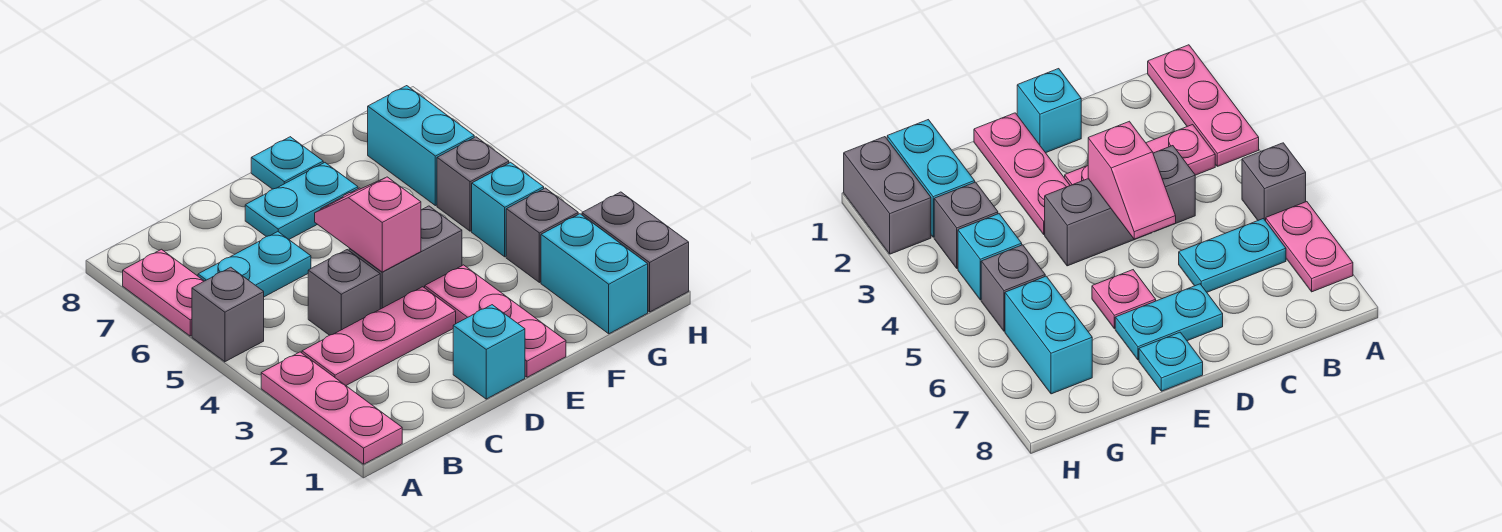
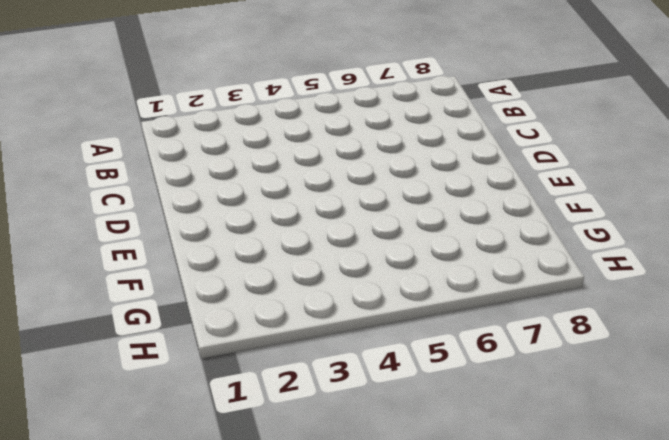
none -> pink plate A1:A3 level 1
none -> grey brick A5 level 1
none -> pink plate A6:A7 level 1

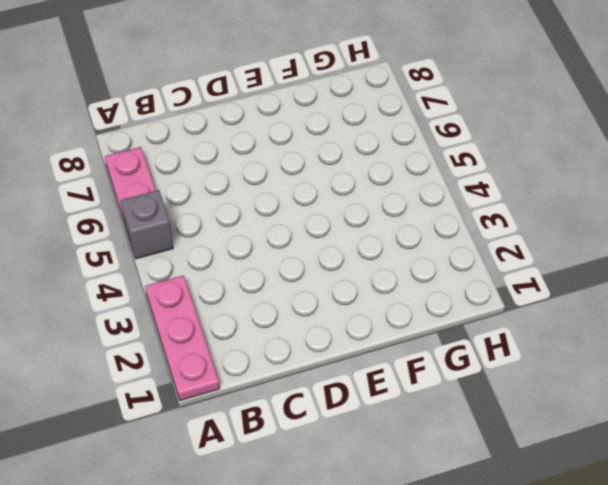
none -> pink plate B3:D3 level 1
none -> cyan plate B6:C6 level 1
none -> grey brick C4 level 1

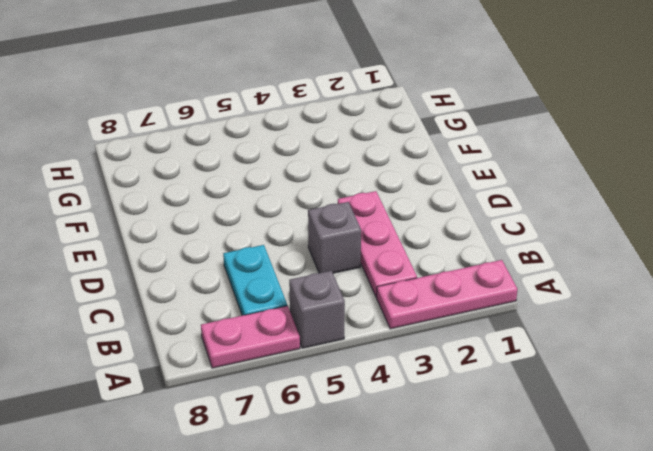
none -> cyan brick D1 level 1
none -> grey brick D4:E4 level 1
none -> cyan plate D7:E7 level 1

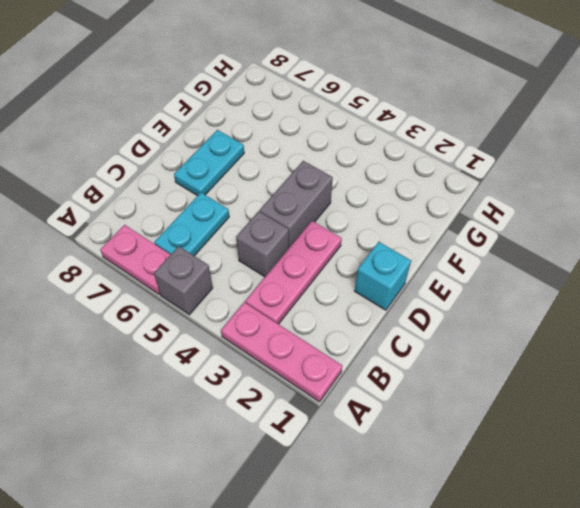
none -> pink plate E1:E3 level 1
none -> pink plate E6 level 1
none -> cyan plate E8 level 1

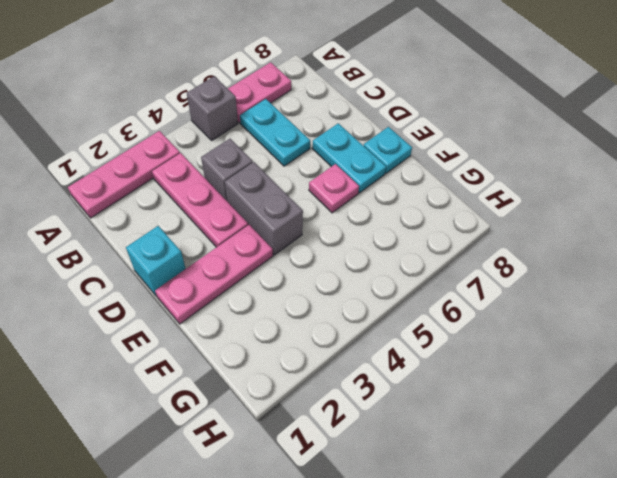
none -> cyan brick G1:G2 level 1
none -> grey brick G3 level 1
none -> cyan brick G4 level 1

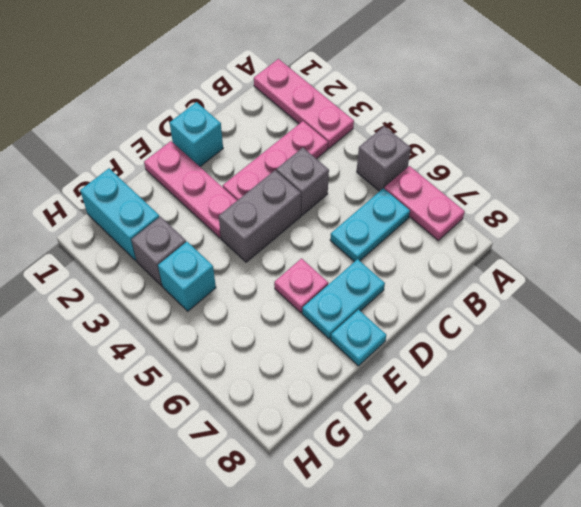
none -> grey brick G5 level 1
none -> cyan brick G6:G7 level 1
none -> grey brick H1:H2 level 1

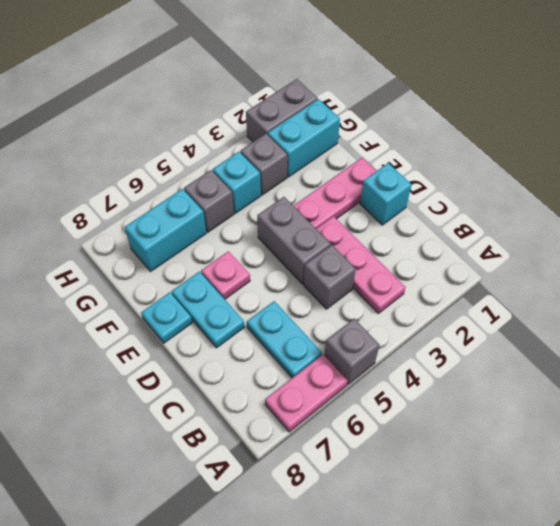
none -> pink plate A1:A3 level 1
none -> pink slope D4:D5 level 2 top 4

